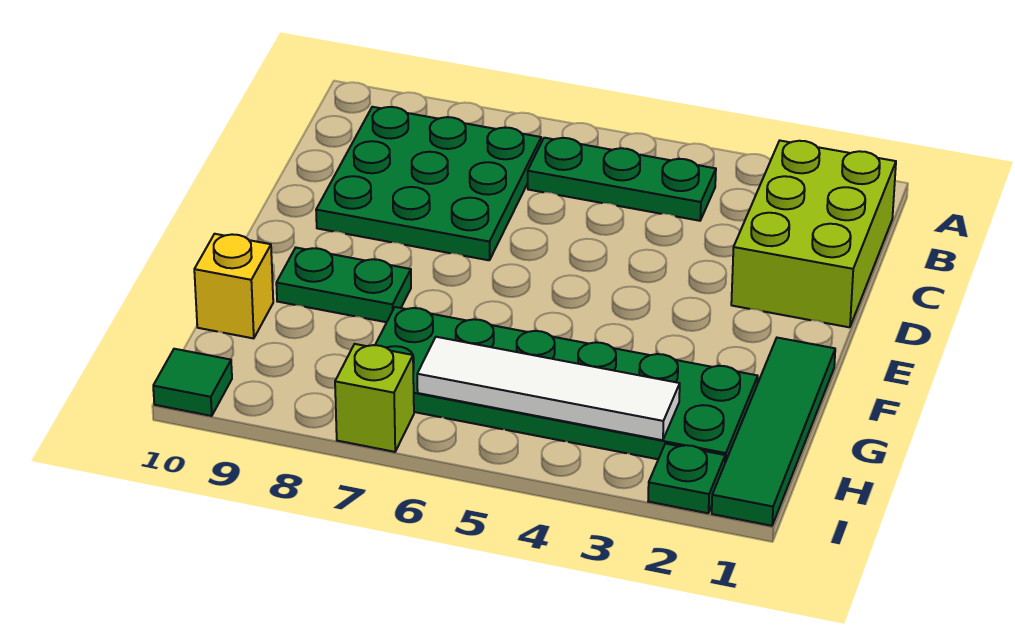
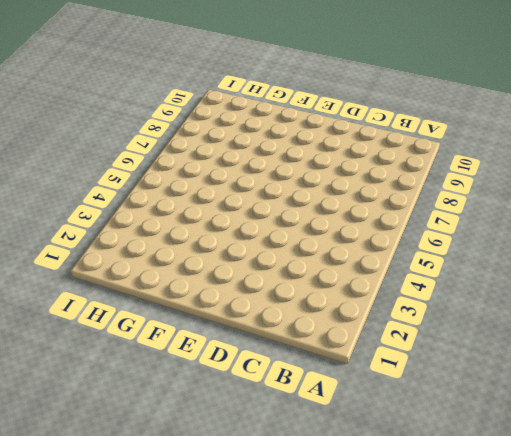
none -> lime brick B1:D2 level 1
none -> green plate B4:B6 level 1

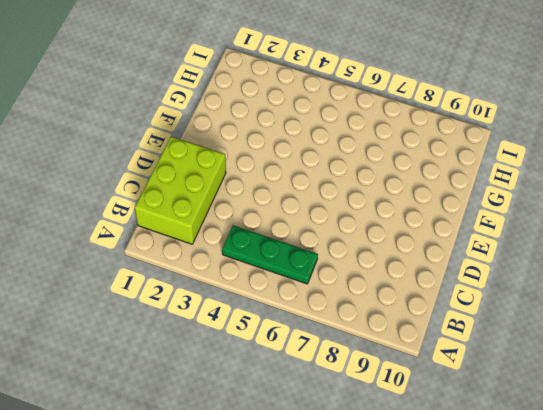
none -> green plate B7:D9 level 1
none -> green tile F1:I1 level 1

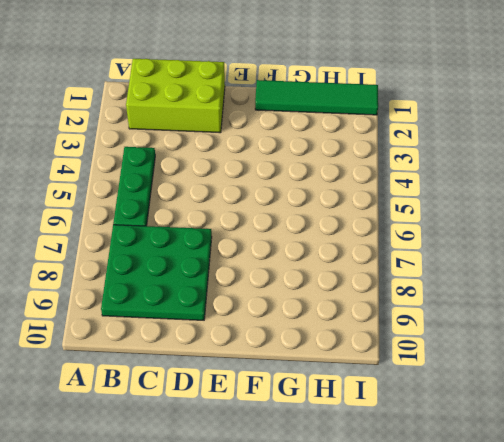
none -> green plate F8:F9 level 1
none -> green plate G2:H7 level 1

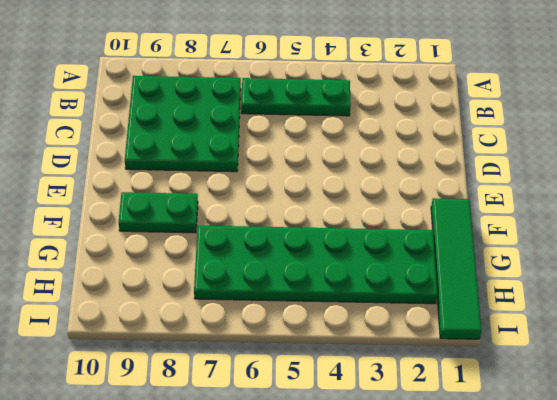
none -> lime brick B1:D2 level 1
none -> yellow brick G10 level 1

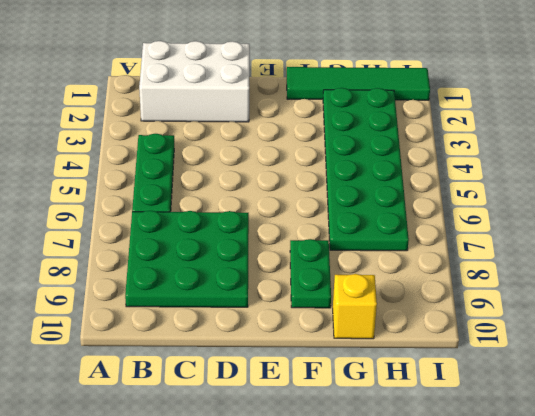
white brick B1:D2 level 1 -> lime brick B1:D2 level 1
none -> green plate I2 level 1
none -> lime brick I7 level 1

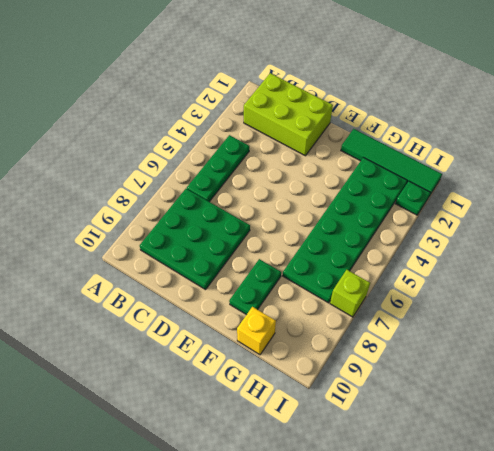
none -> green tile I10 level 1
none -> white tile H3:H6 level 2

